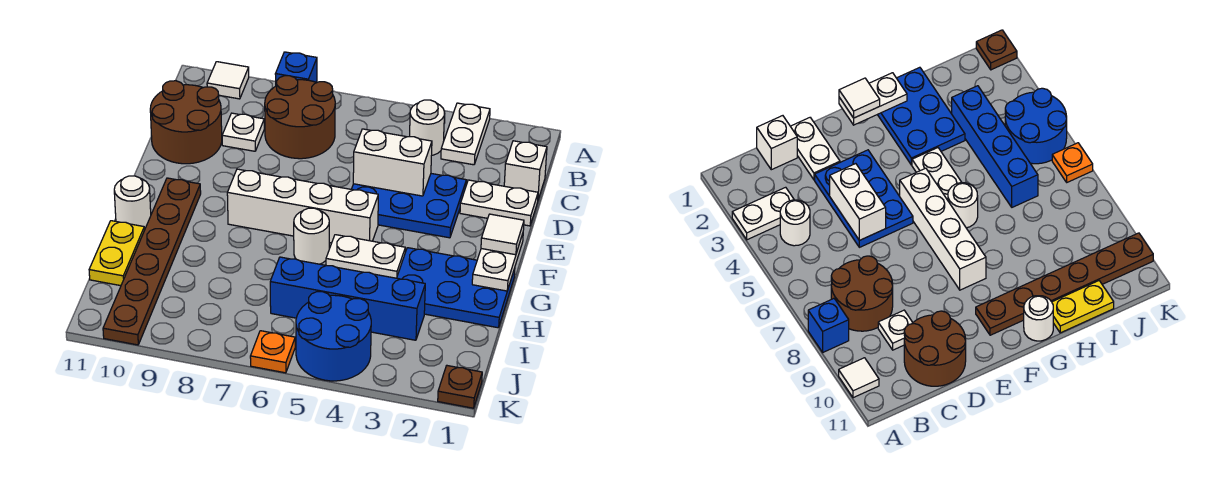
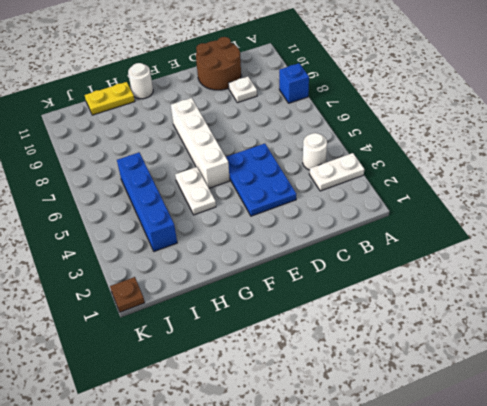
none -> white tile A10 level 1
none -> brown round brick B7:C8 level 1
none -> white brick C1 level 1

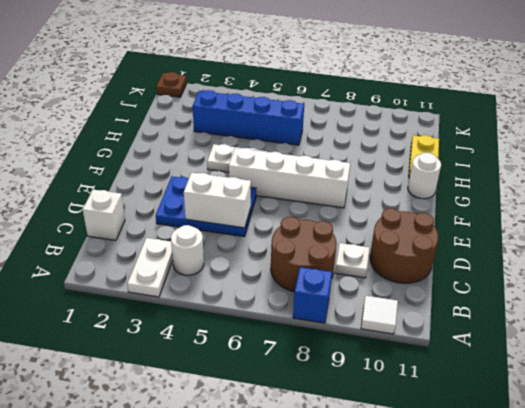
none -> white plate D1:D2 level 1
none -> brown plate F10:K10 level 1
none -> blue plate G1:H3 level 1

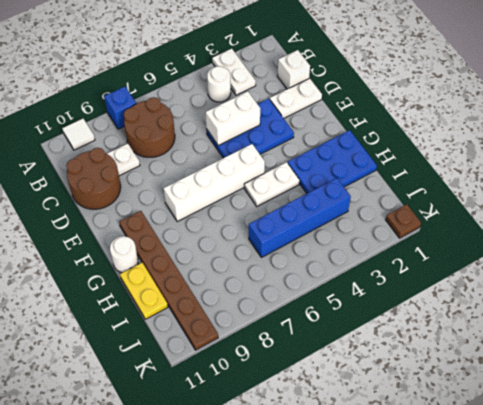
none -> white round brick G6 level 1
none -> blue round brick J4:K5 level 1
none -> orange plate K6 level 1

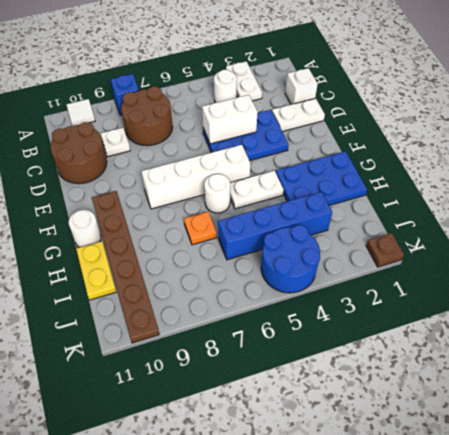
orange plate H7 level 1 -> orange plate K6 level 1
none -> white plate F1:G1 level 2
none -> white tile F1 level 3

